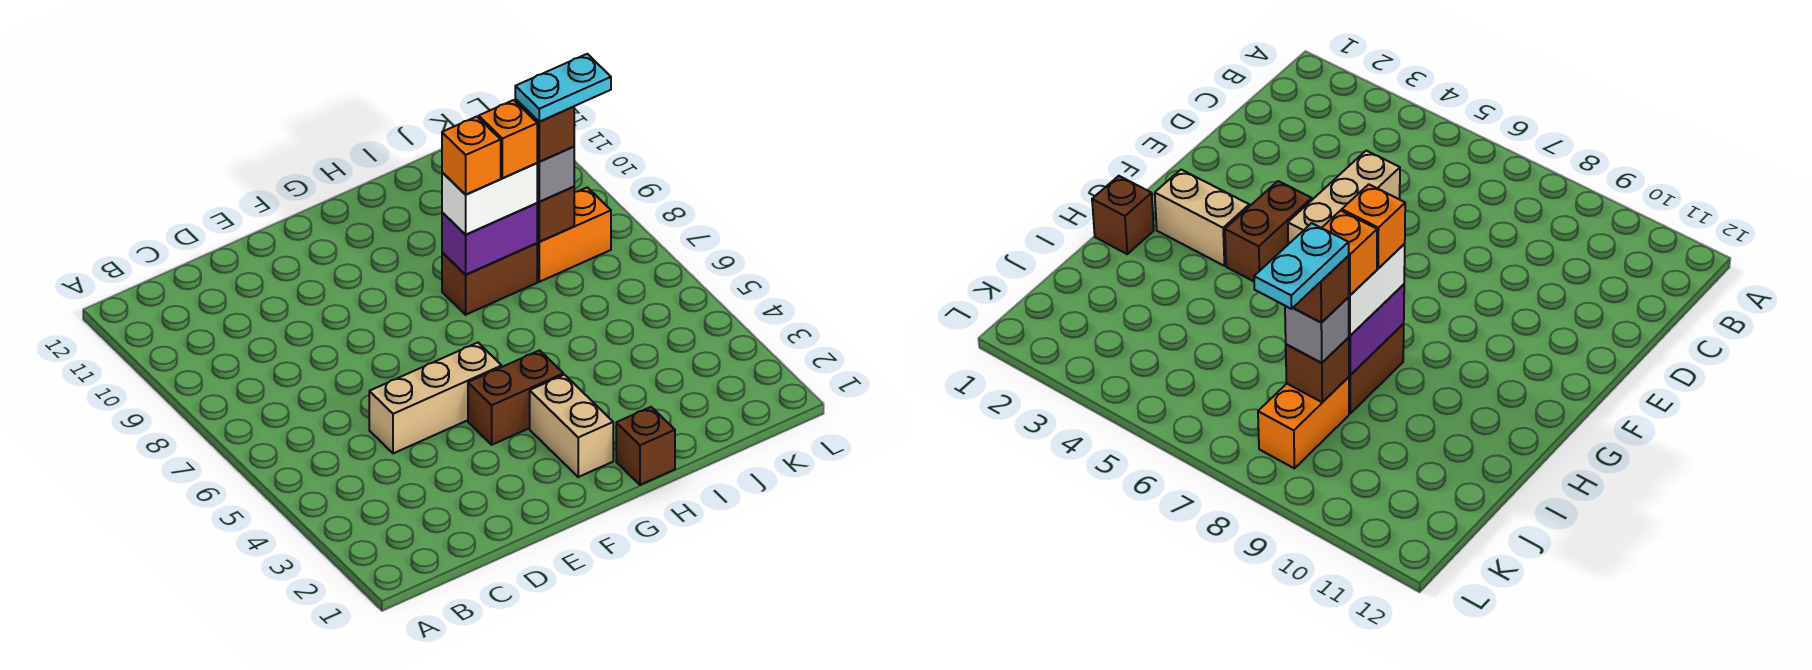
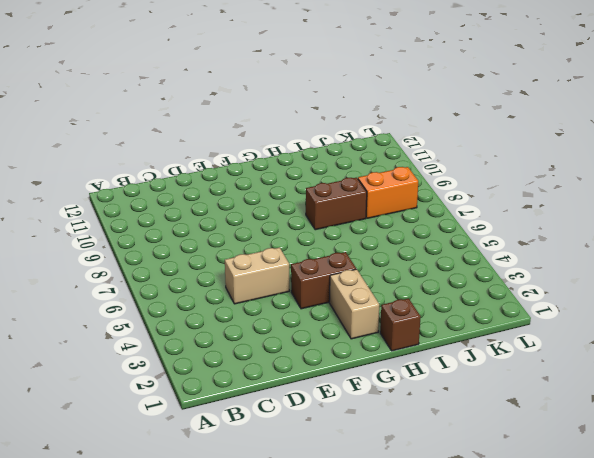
tan brick D5:E5 level 1 -> tan brick D5:F5 level 1
none -> purple brick H8:I8 level 2
none -> brown brick J8 level 2
none -> white brick H8:I8 level 3

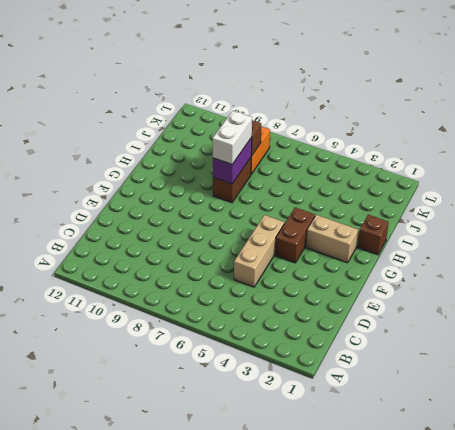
none -> grey brick J8 level 3
none -> orange brick H8 level 4
none -> orange brick I8 level 4

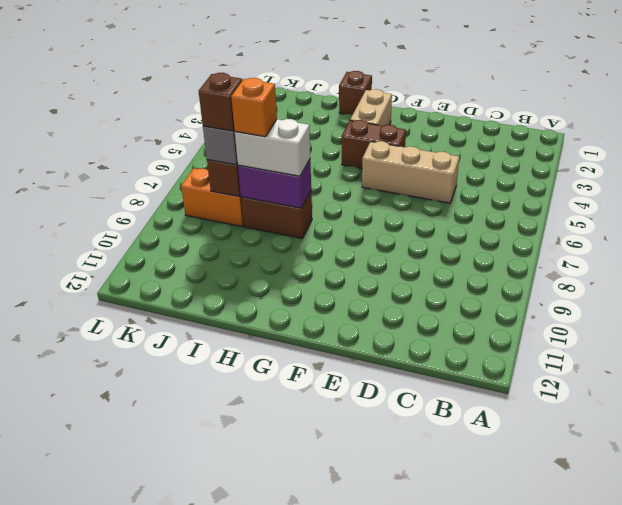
none -> orange brick H8 level 4
none -> cyan plate J8:K8 level 5

